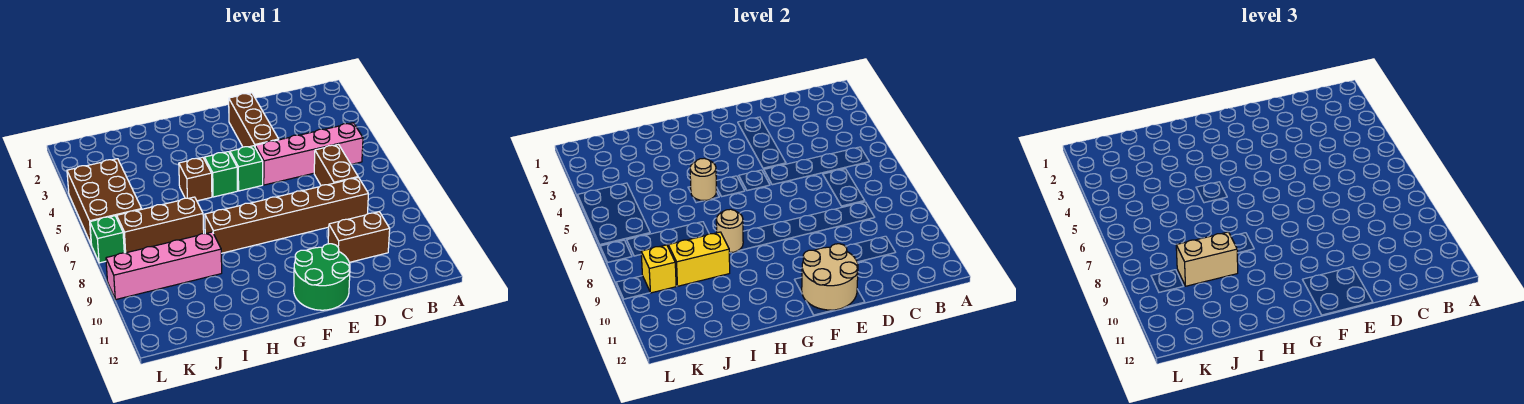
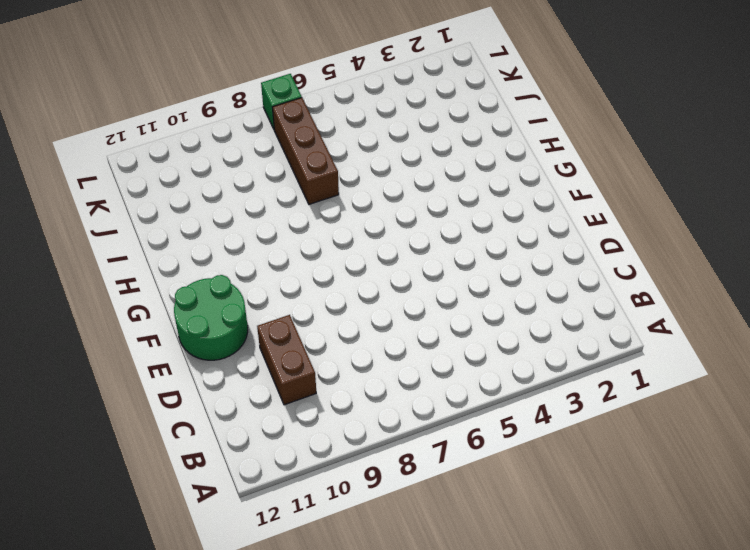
none -> pink brick B5:E5 level 1
none -> brown brick C6:C7 level 1
none -> brown brick C8:H8 level 1

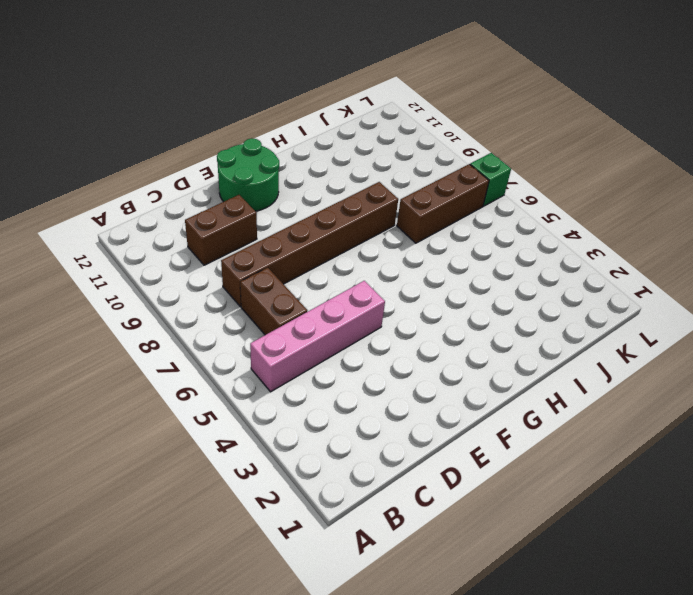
none -> brown brick E2:E4 level 1
none -> green brick F5 level 1
none -> green brick G5 level 1

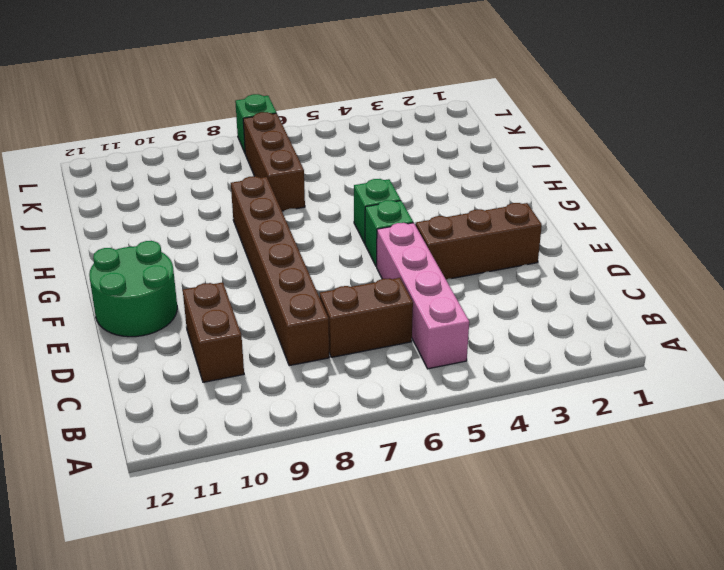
none -> brown brick H5 level 1
none -> pink brick I9:L9 level 1
none -> brown brick K4:L6 level 1

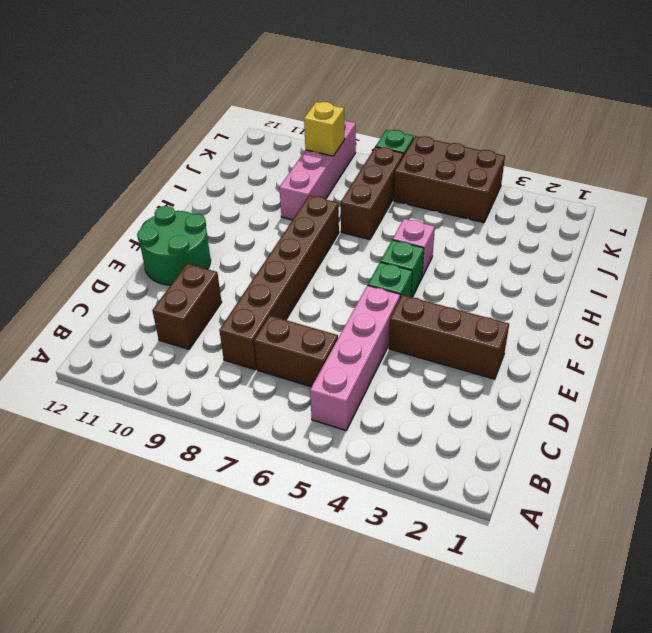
pink brick H5 level 1 -> brown brick H5 level 1
none -> tan round brick E11:F12 level 2
none -> tan round brick H5 level 2
none -> tan round brick H8 level 2

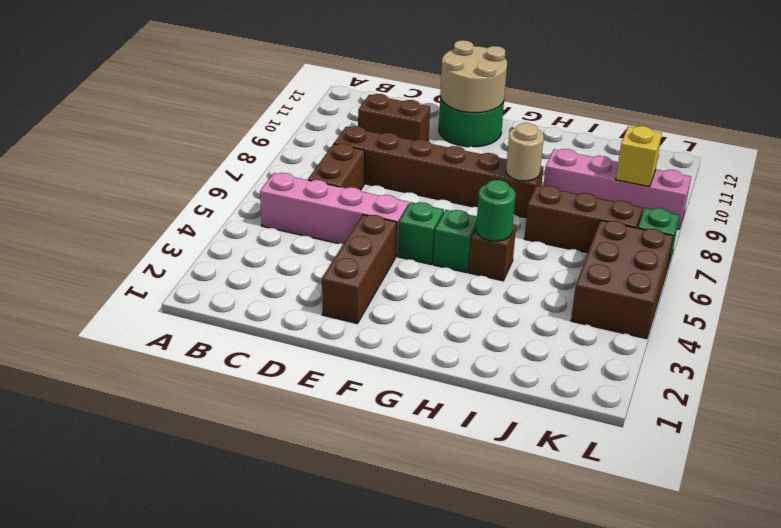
green round brick H5 level 2 -> tan round brick H5 level 2
none -> yellow brick I9:J9 level 2
none -> tan brick I9:J9 level 3

